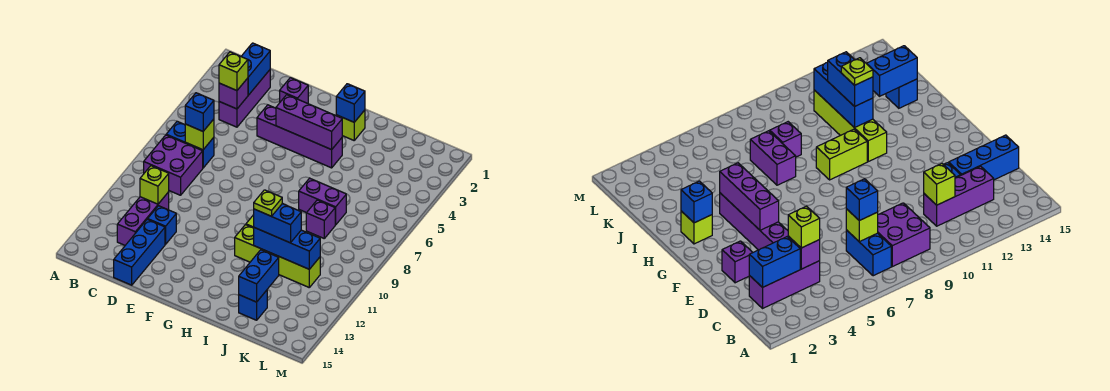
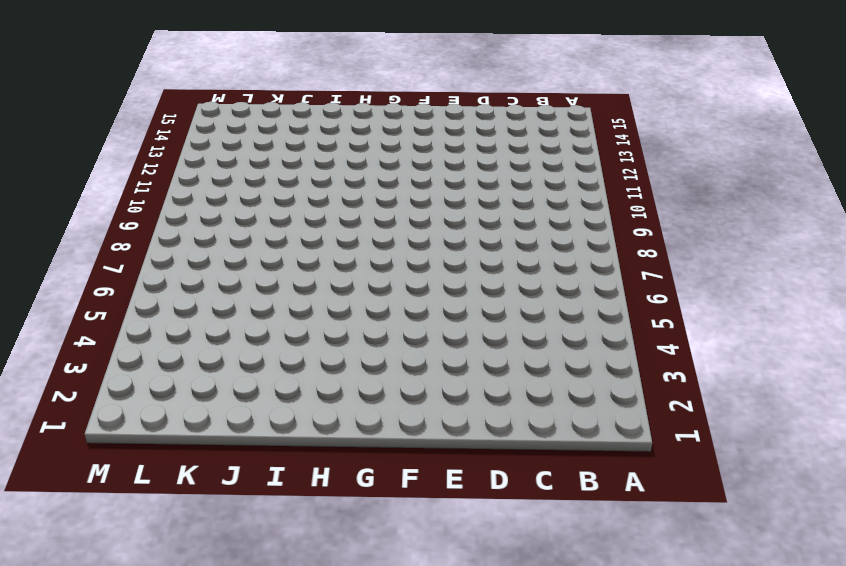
none -> blue brick B7:C7 level 1
none -> purple brick B8:C9 level 1
none -> purple brick C2:C4 level 1

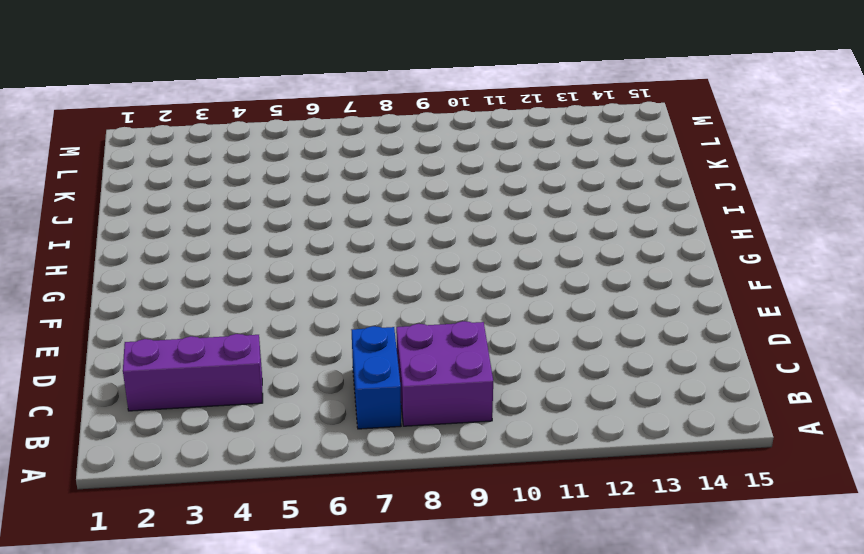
none -> purple brick C11:C13 level 1
none -> blue brick D12 level 1
none -> blue brick D13:D15 level 1

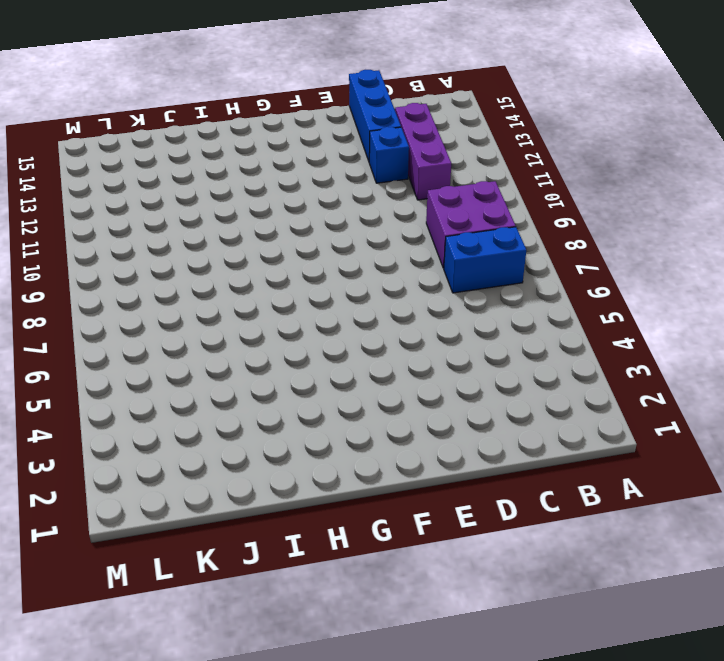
none -> purple brick C2:C4 level 1
none -> purple brick E2 level 1
none -> purple brick E4:H4 level 1

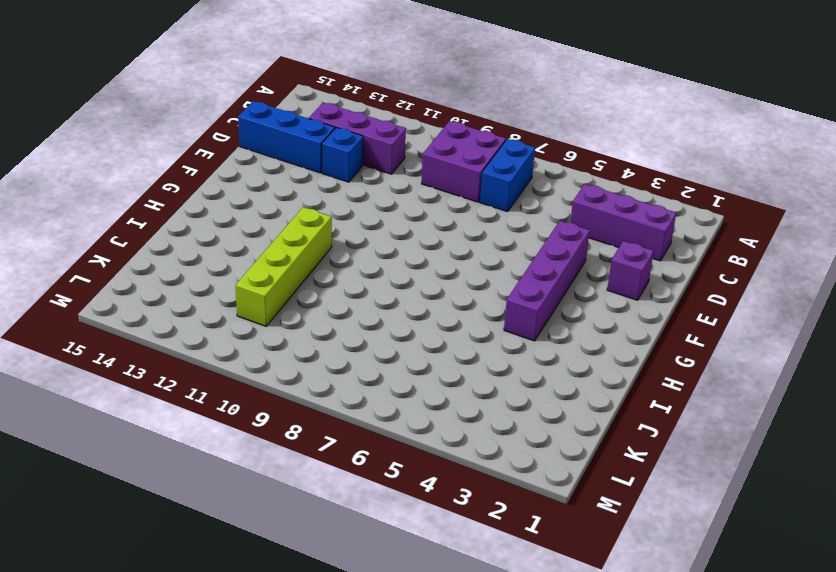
none -> lime brick H2 level 1
none -> lime brick H9:H10 level 1
none -> purple brick I7:J7 level 1

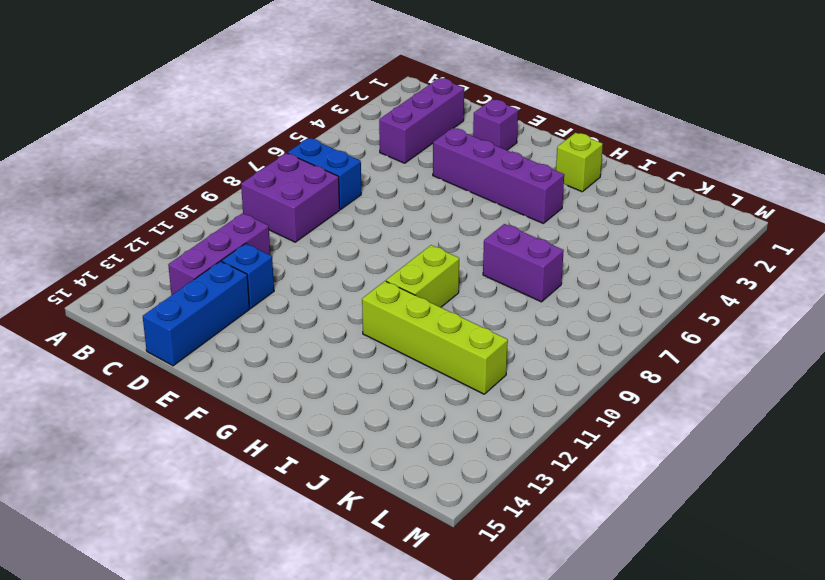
none -> purple brick J8 level 1
none -> blue brick J14 level 1
none -> blue brick C2:C3 level 2

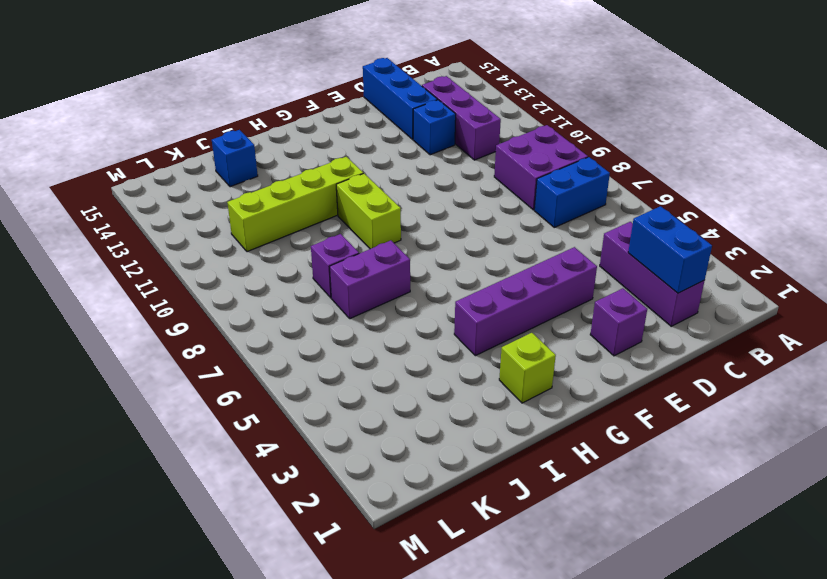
none -> purple brick C4 level 2
none -> lime brick C7 level 2
none -> lime brick C11 level 2

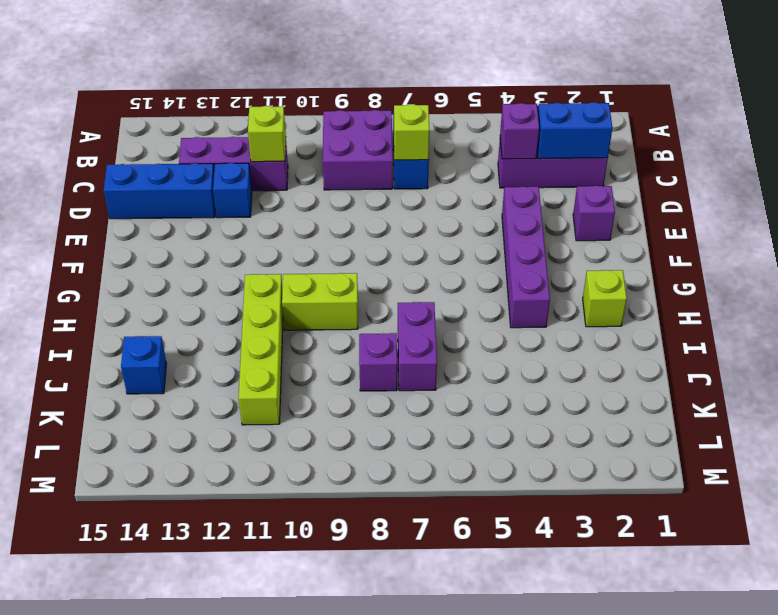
none -> purple brick F4:H4 level 2
none -> blue brick H2 level 2
none -> blue brick I11:K11 level 2

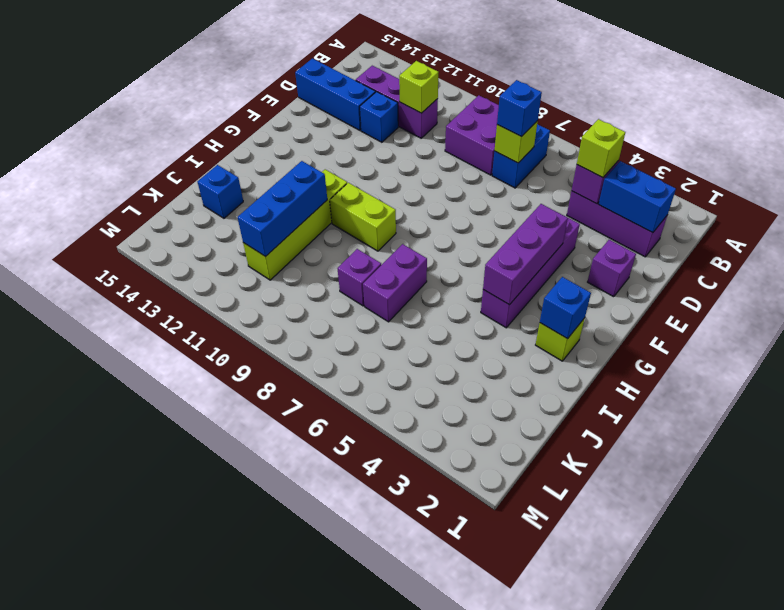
none -> blue brick J13:J14 level 2
none -> blue brick I11:J11 level 3
none -> lime plate I11 level 4

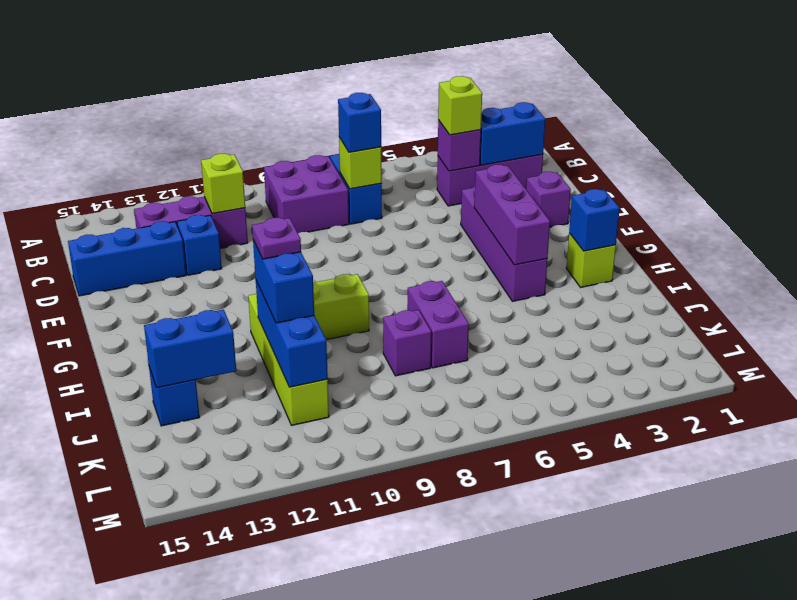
purple plate I11 level 4 -> lime plate I11 level 4

